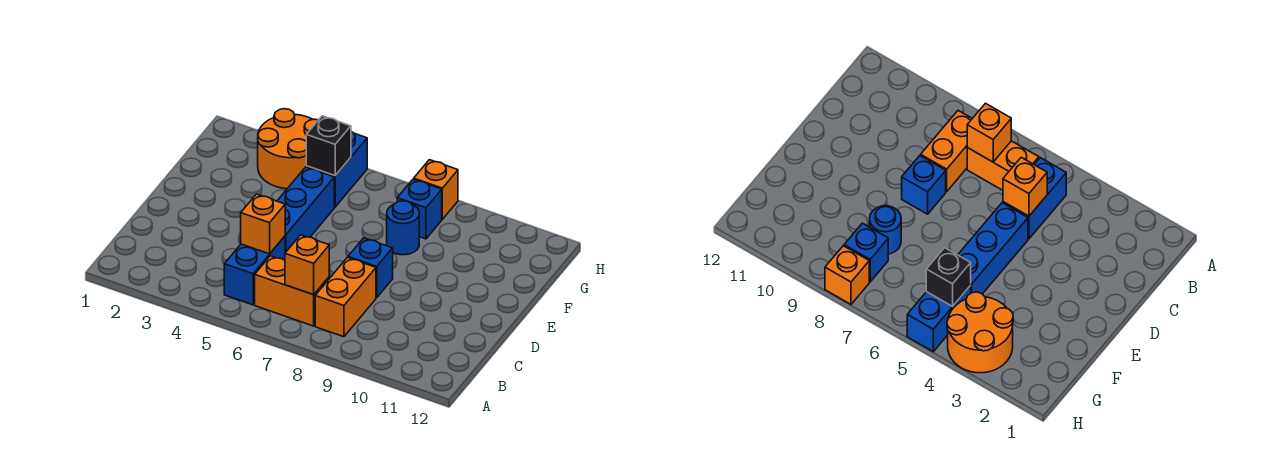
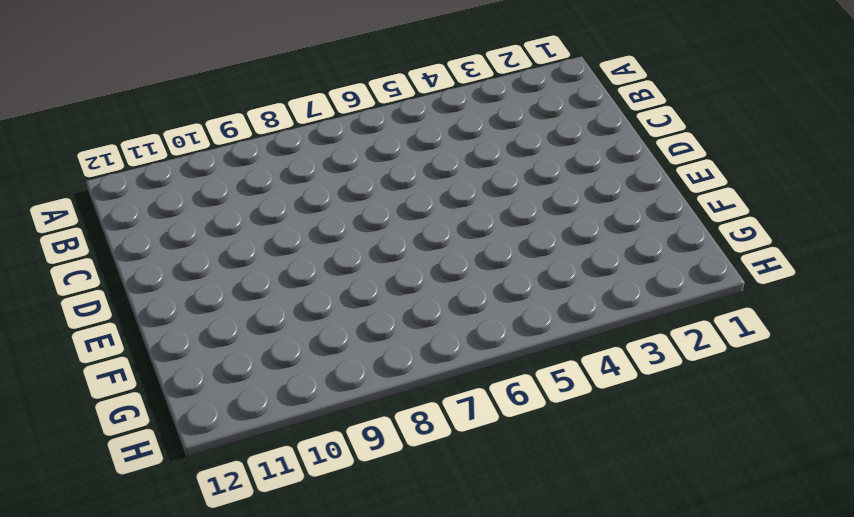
none -> blue brick B5:C5 level 1
none -> orange brick B6:B7 level 1
none -> orange brick B8:C8 level 1

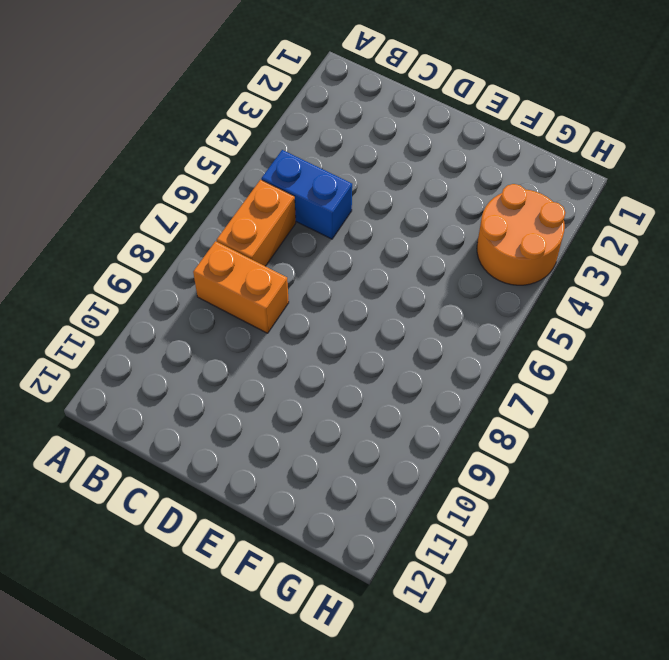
none -> blue brick D5:F5 level 1
none -> blue brick D8 level 1
none -> blue round brick F8 level 1

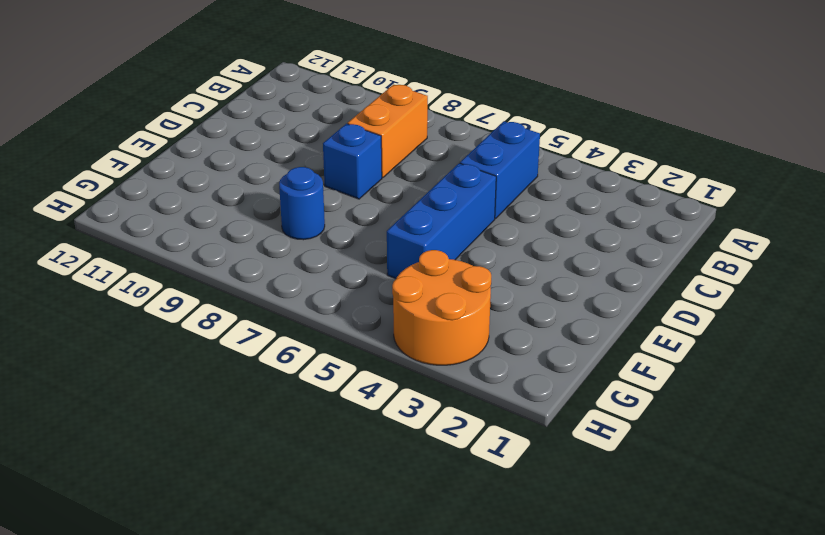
none -> orange brick B6:B7 level 1
none -> blue brick G5:H5 level 1
none -> blue brick G8 level 1

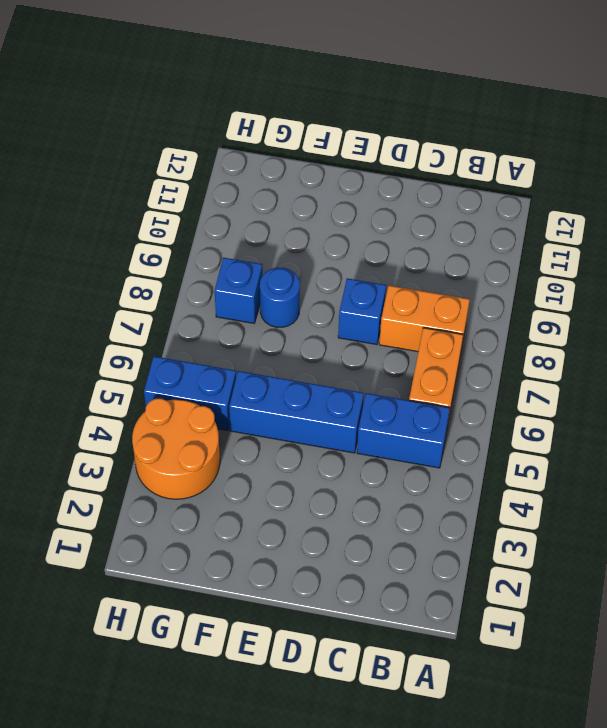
none -> orange brick H8 level 1
none -> orange brick B7 level 2
none -> orange brick C5 level 2

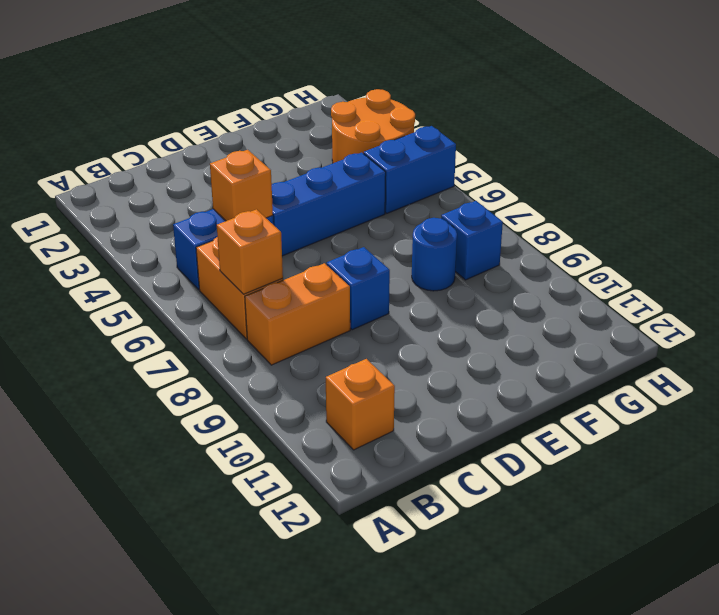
orange brick B11 level 1 -> orange brick H8 level 1
none -> black brick G5 level 2

